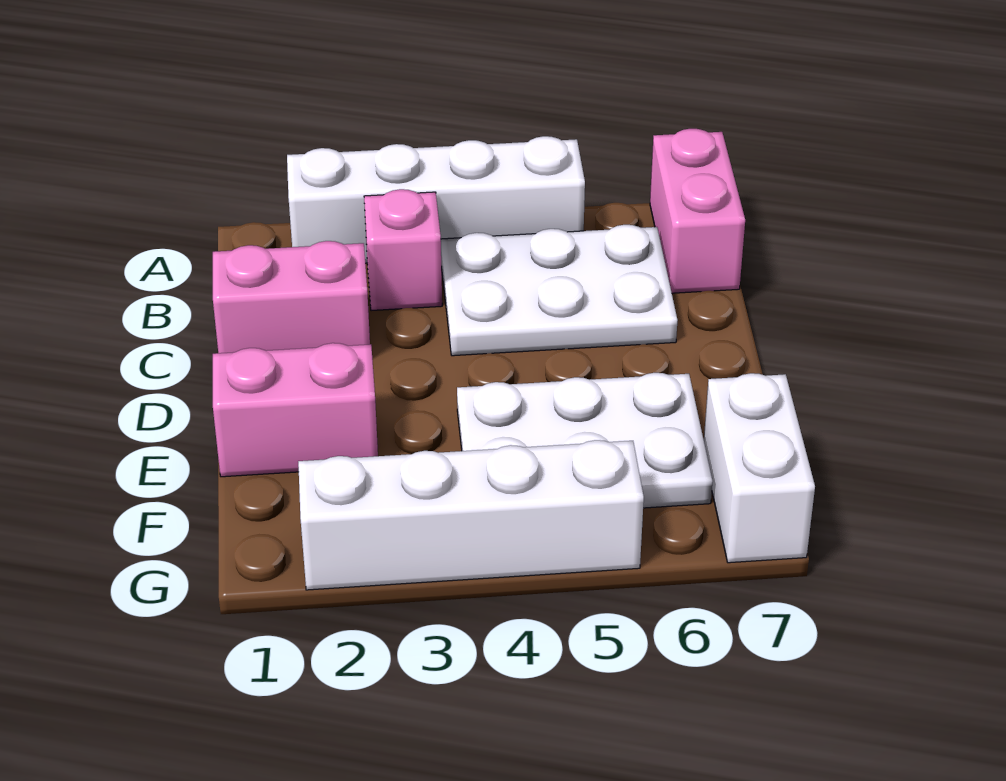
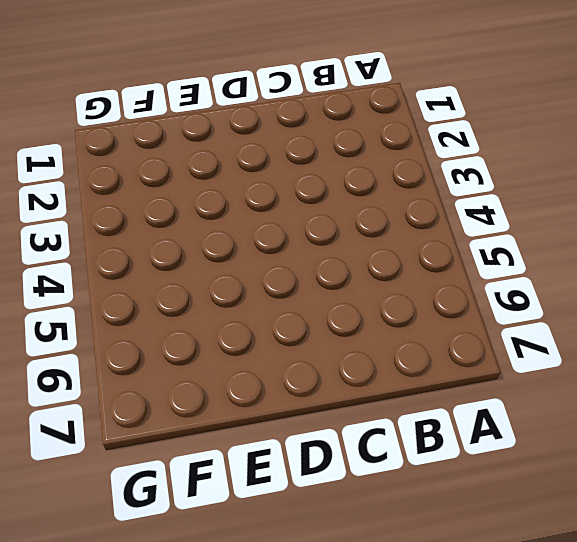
none -> white brick A2:A5 level 1
none -> pink brick A7:B7 level 1

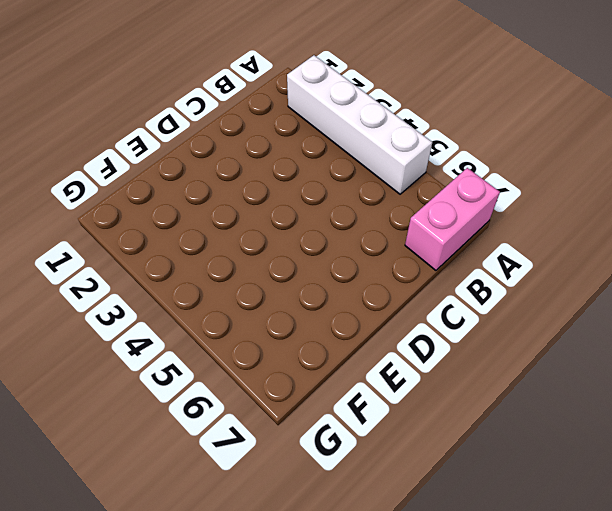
none -> pink brick B3 level 1
none -> white plate B4:C6 level 1

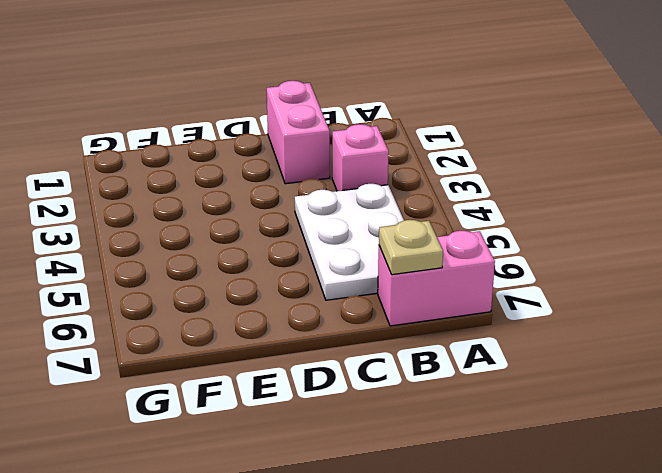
tan plate B7 level 2 -> none
none -> white brick A2:A5 level 1
none -> pink brick E1:E2 level 1

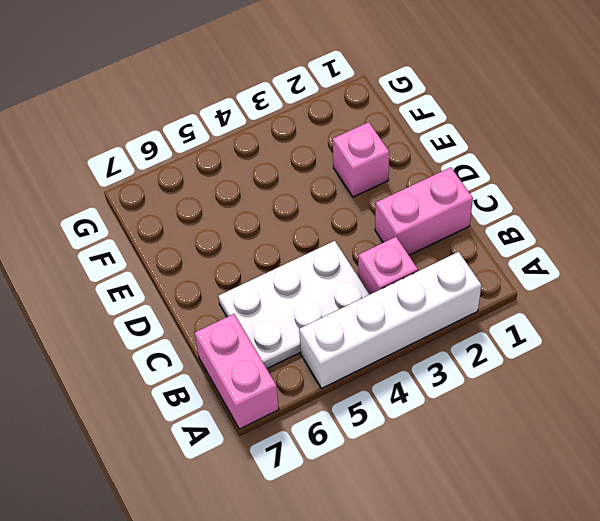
pink brick E2 level 1 -> pink brick E1:E2 level 1
none -> white plate E4:F6 level 1
none -> white brick F7:G7 level 1

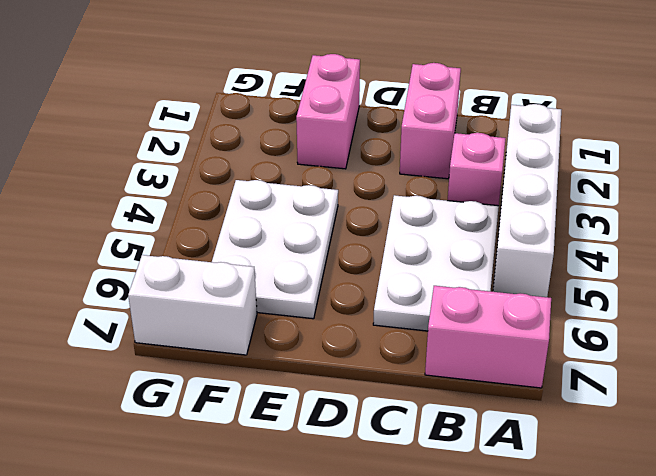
none -> white brick G2:G5 level 1

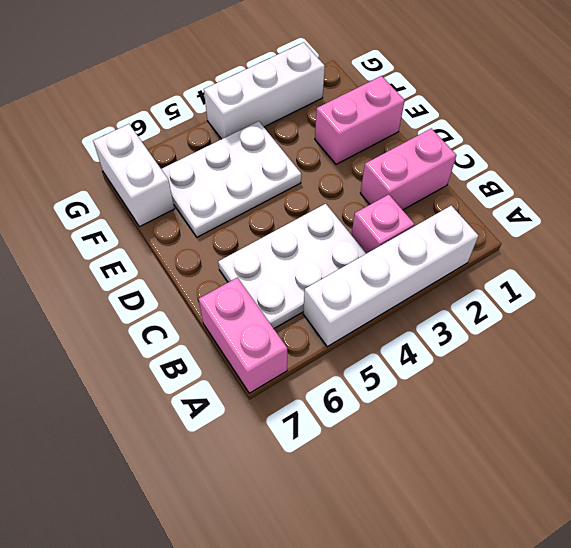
white brick G2:G4 level 1 -> white brick G2:G5 level 1

